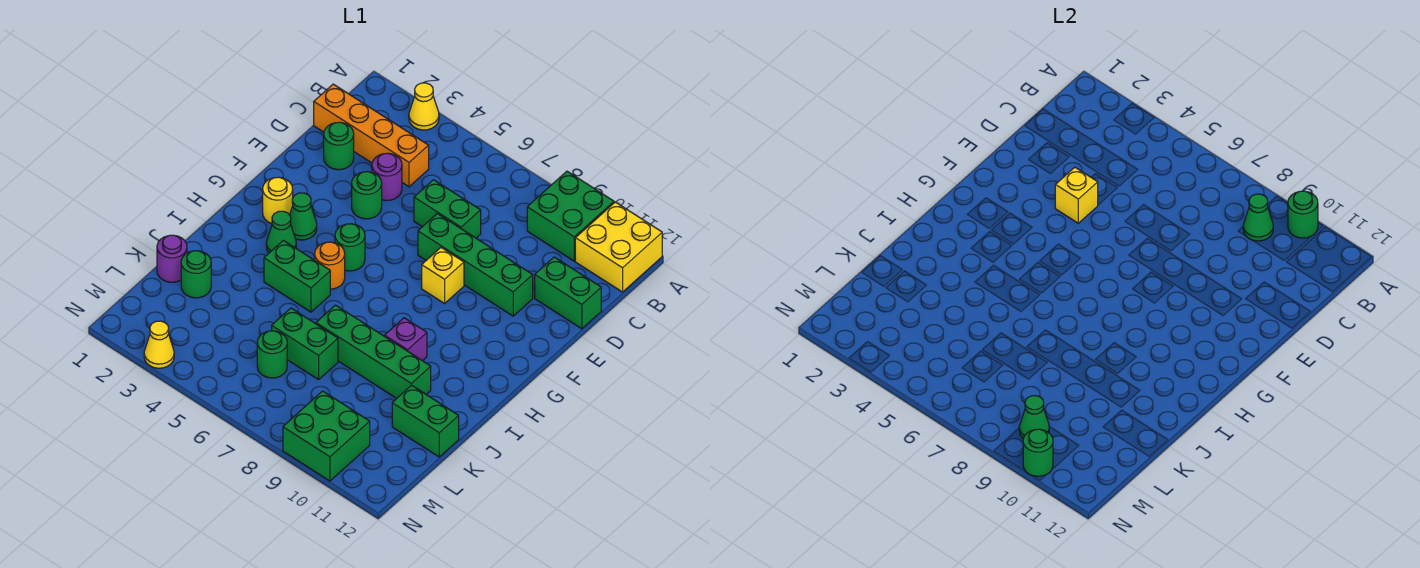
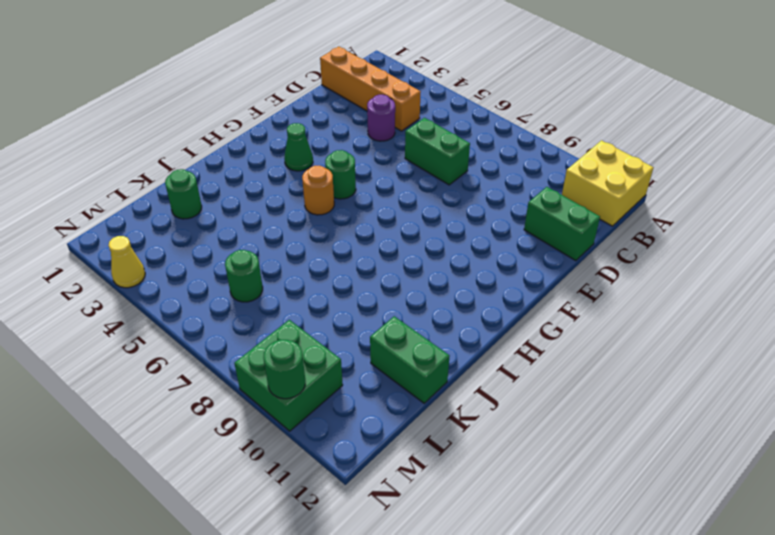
none -> yellow cone A3 level 1
none -> green brick A9:B10 level 1
none -> green round brick D2 level 1
none -> green round brick E4 level 1

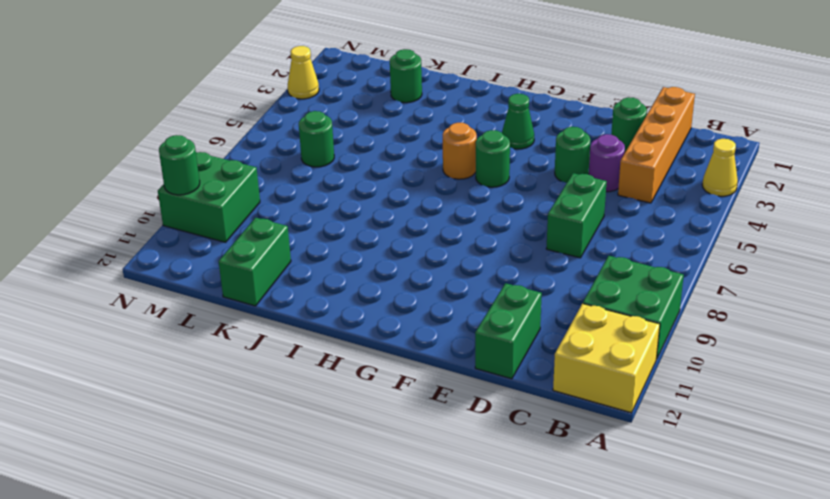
none -> green brick E7:E10 level 1
none -> yellow brick F8 level 1
none -> yellow round brick G2 level 1
none -> green cone H3 level 1

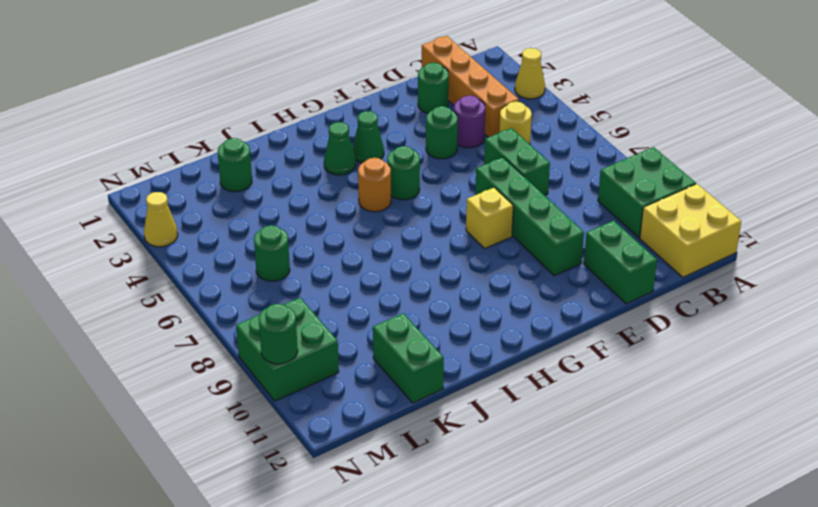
yellow round brick C5 level 1 -> yellow round brick G2 level 1
none -> green brick I4:I5 level 1
none -> purple brick I9 level 1
none -> green brick J7:J10 level 1
none -> purple round brick K1 level 1

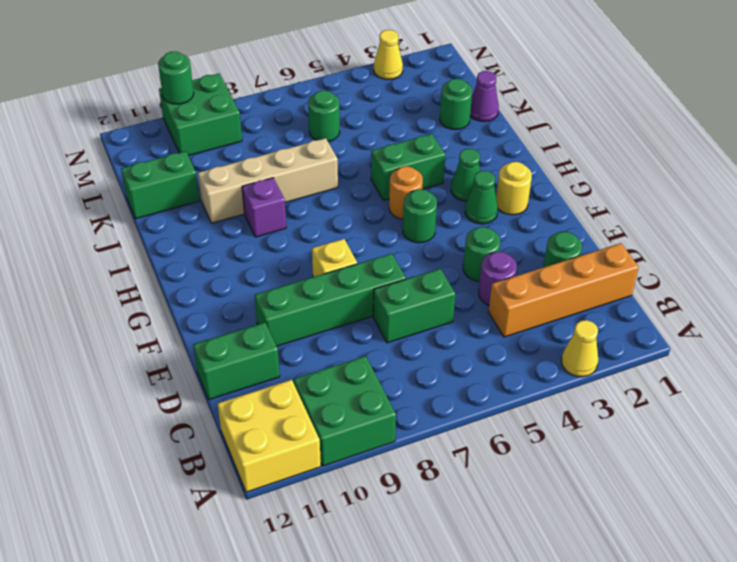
tan brick J7:J10 level 1 -> green brick J7:J10 level 1
purple cone K1 level 1 -> purple round brick K1 level 1
none -> green brick K6:K7 level 1
none -> green round brick A10 level 2
none -> green cone B9 level 2
none -> yellow brick E4 level 2

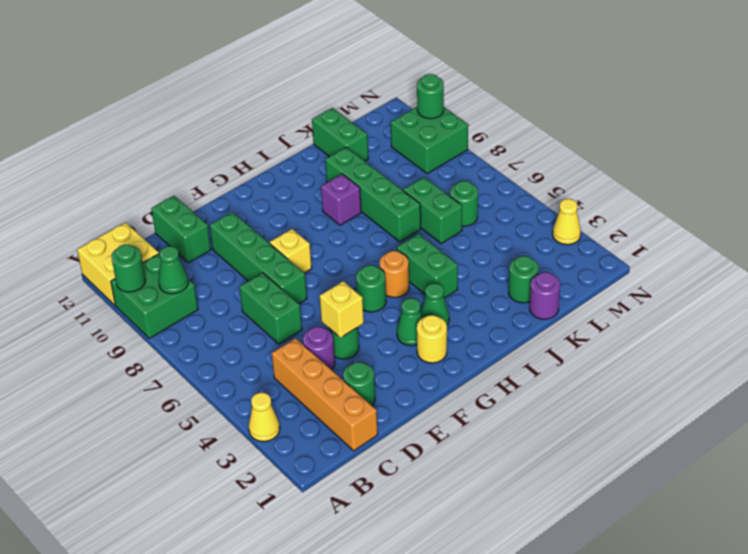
none -> green cone M9 level 2

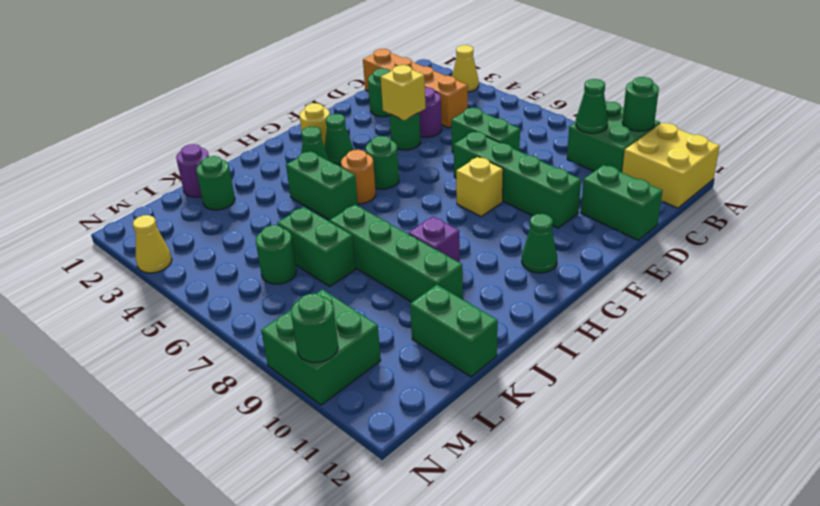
green cone G11 level 1 -> green cone M9 level 2

